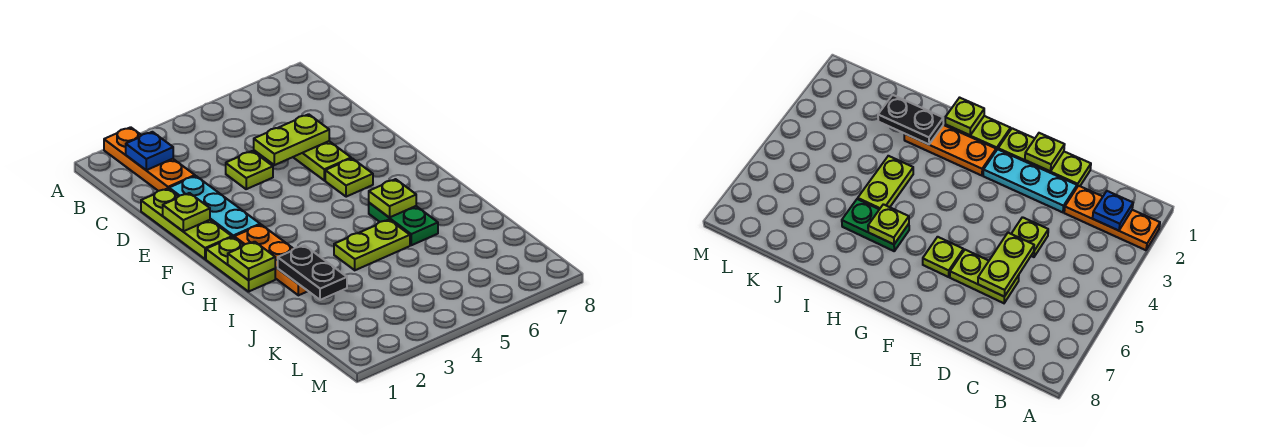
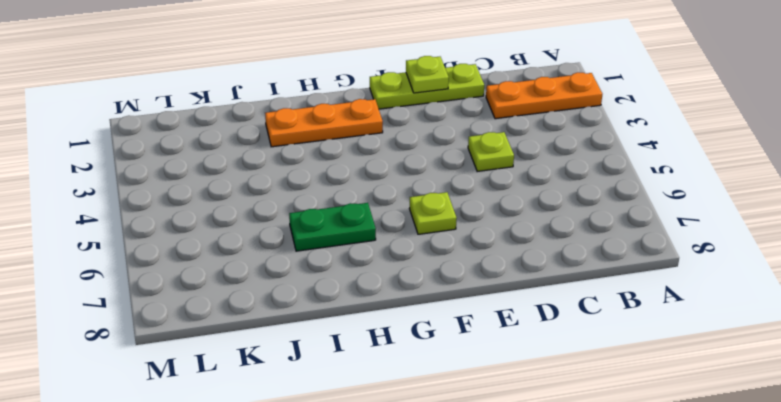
none -> cyan plate D2:F2 level 1
none -> lime plate D6:E6 level 1
none -> lime plate G1:H1 level 1

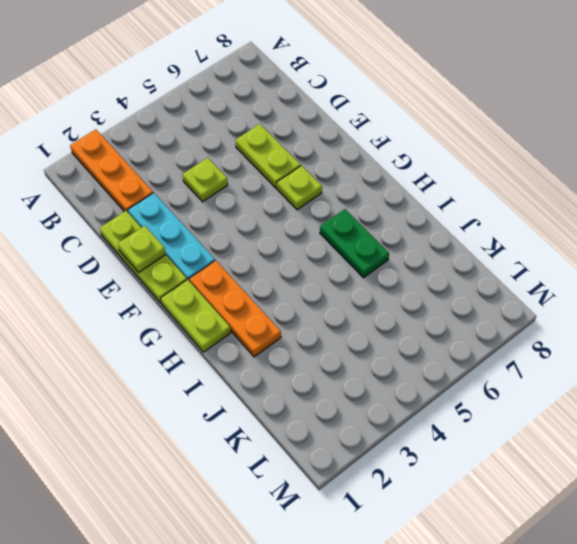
none -> lime plate I4:I5 level 1
none -> blue plate B2 level 2
none -> lime plate D5:D6 level 2

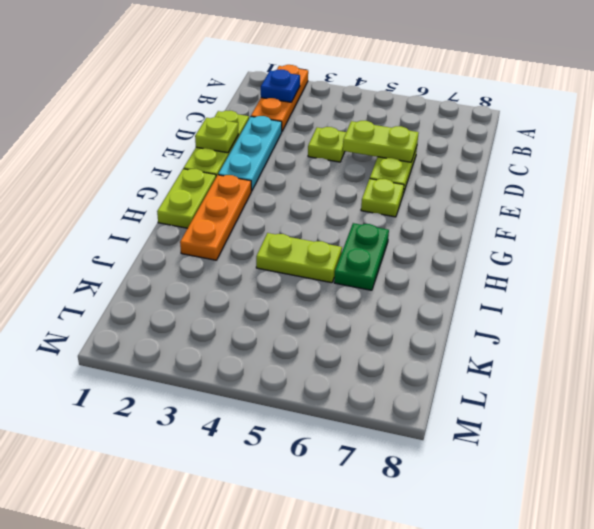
none -> lime plate H1 level 2
none -> lime plate H6 level 2
none -> black plate I2:J2 level 2

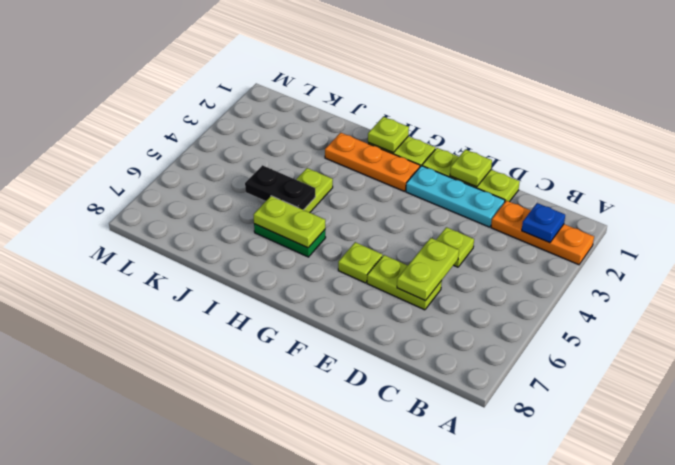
lime plate H6:I6 level 2 -> lime plate H6 level 2
black plate I5:J5 level 2 -> black plate I2:J2 level 2

